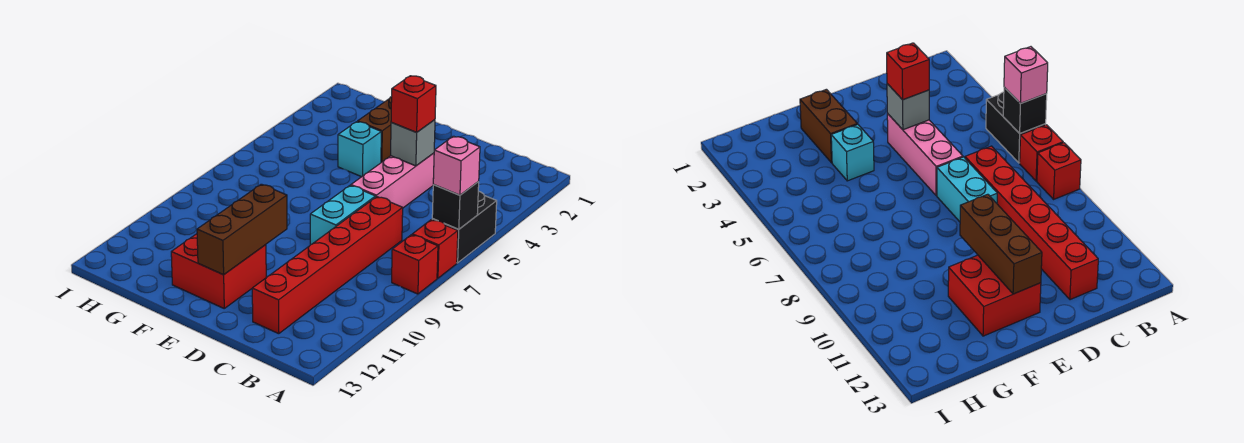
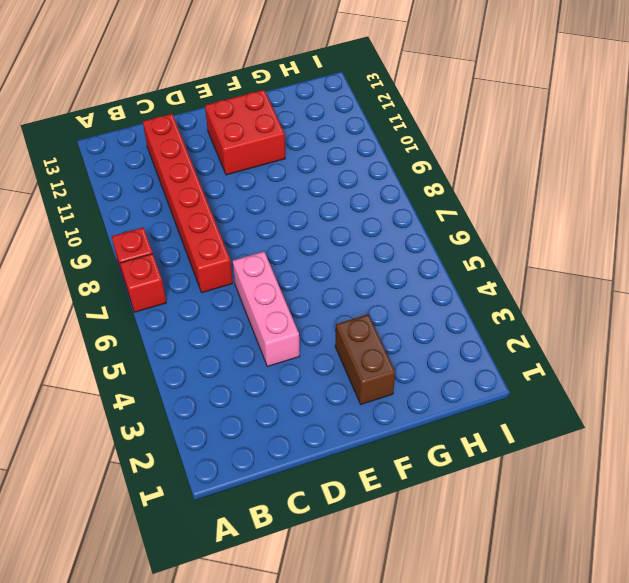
none -> black brick A5:A6 level 1
none -> cyan brick D7:D8 level 1
none -> cyan brick F4 level 1

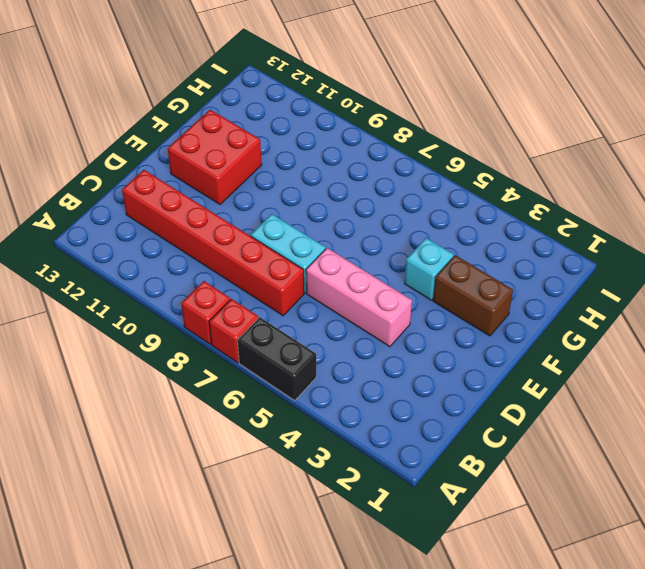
none -> black brick A6 level 2
none -> grey brick D4 level 2
none -> brown brick E10:E12 level 2

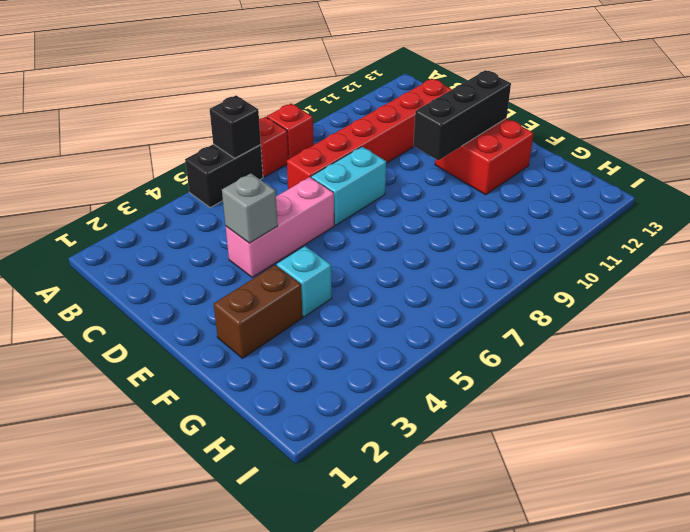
black brick E10:E12 level 2 -> brown brick E10:E12 level 2
none -> pink brick A6 level 3
none -> red brick D4 level 3

